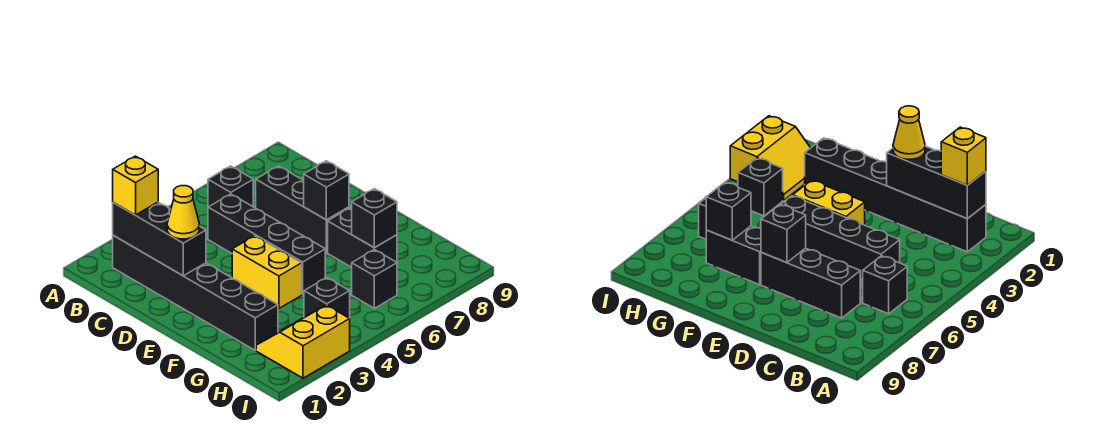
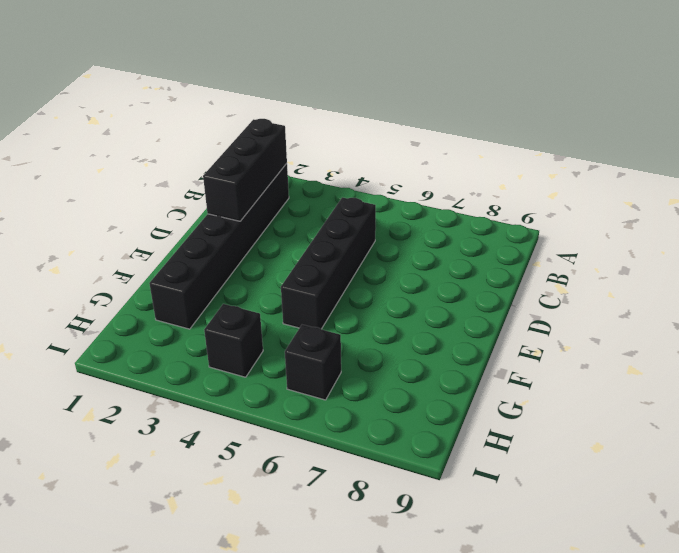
none -> black brick B6 level 1
none -> black brick C7:E7 level 1
none -> yellow brick E4:F4 level 1

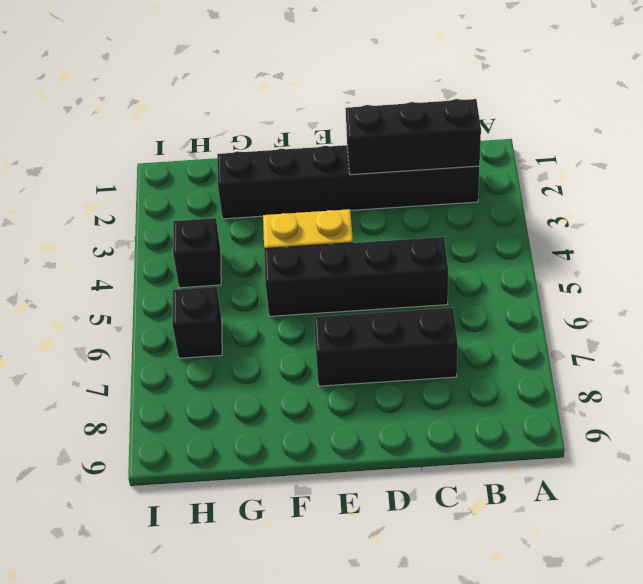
none -> black brick B6 level 1
none -> black brick F7:G7 level 1
none -> yellow slope H2:I3 level 1 top I

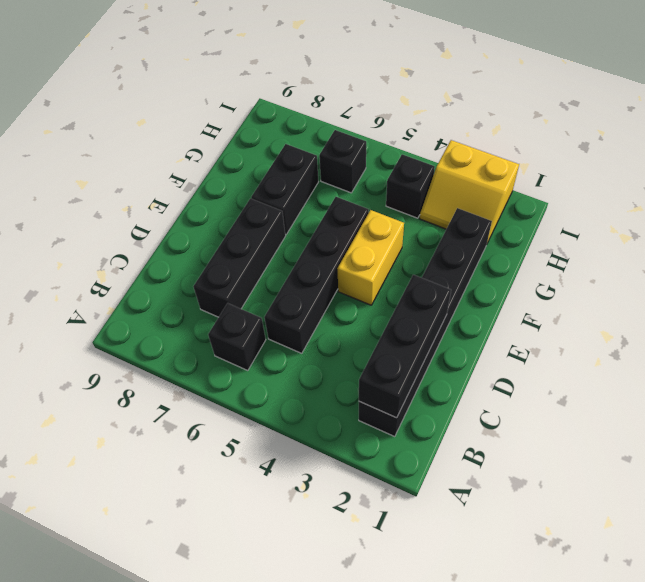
none -> black brick E7 level 2
none -> black brick G7 level 2
none -> yellow brick B2 level 3

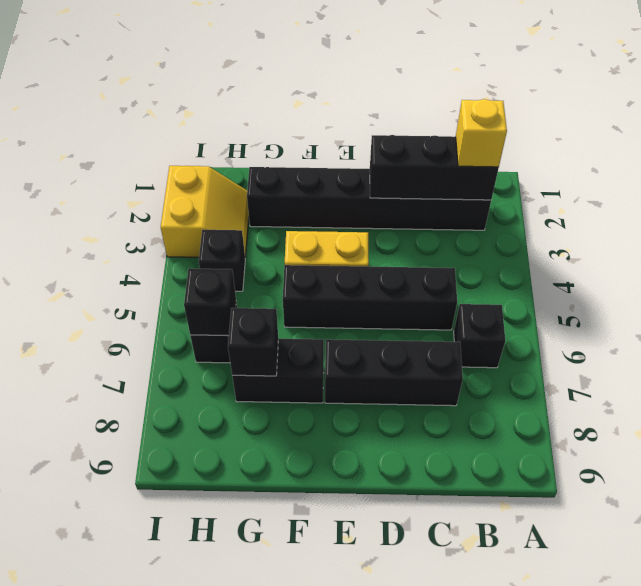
black brick H6 level 2 -> black brick E7 level 2
none -> yellow cone D2 level 3

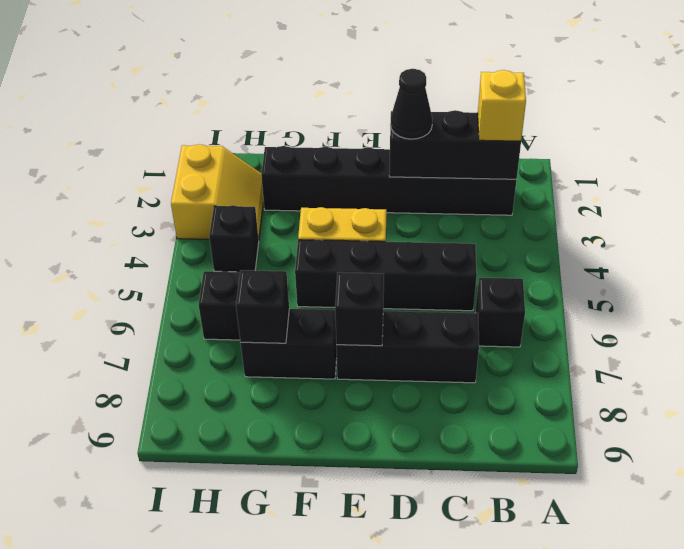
black cone D2 level 3 -> yellow cone D2 level 3

